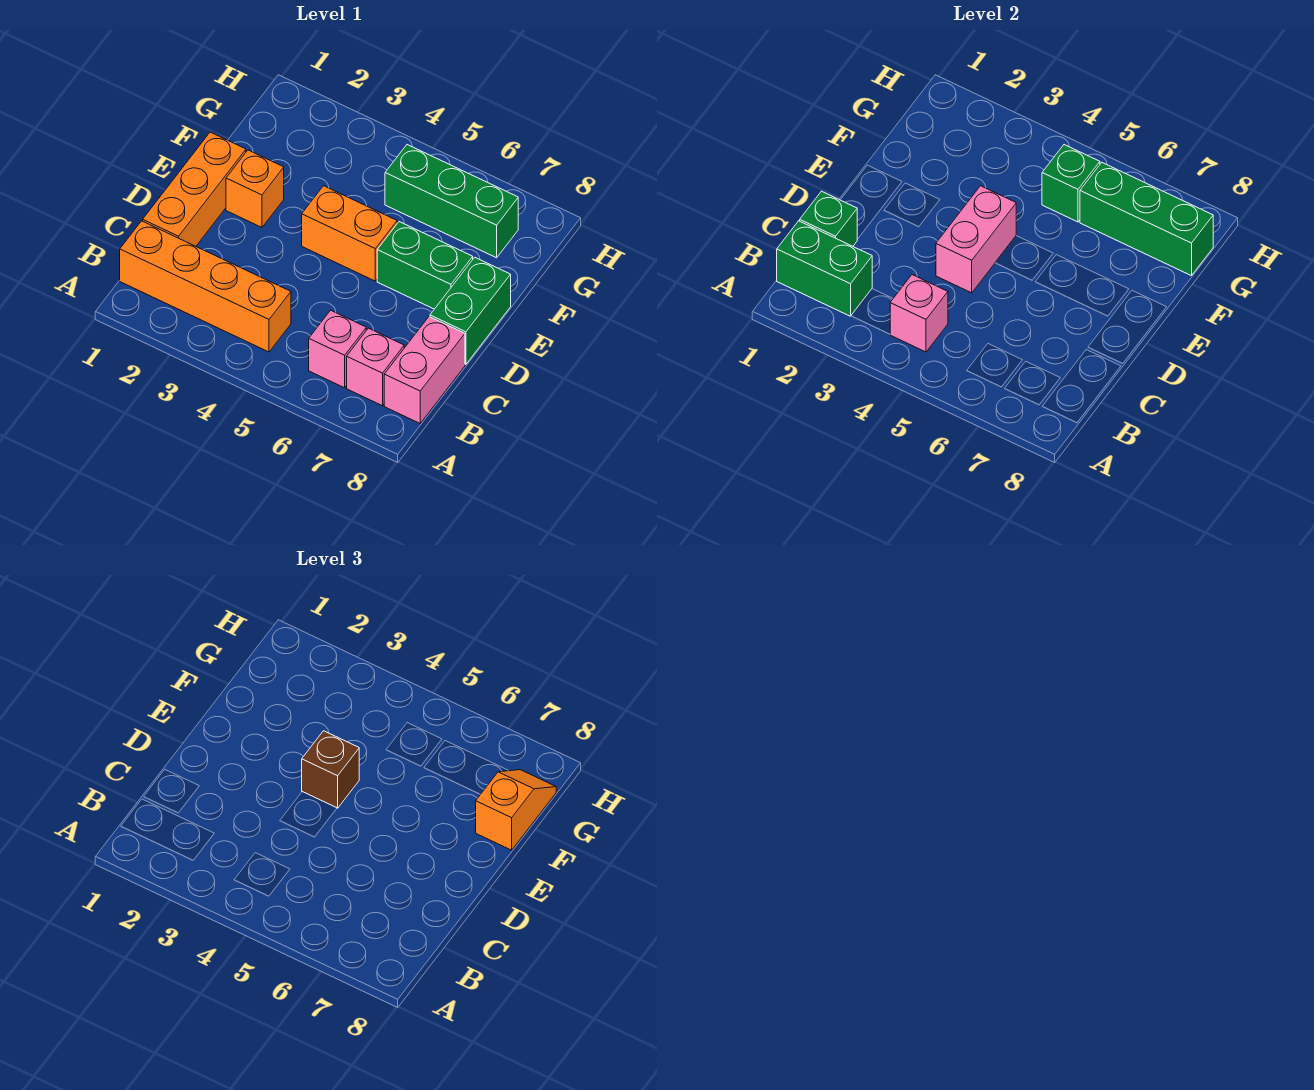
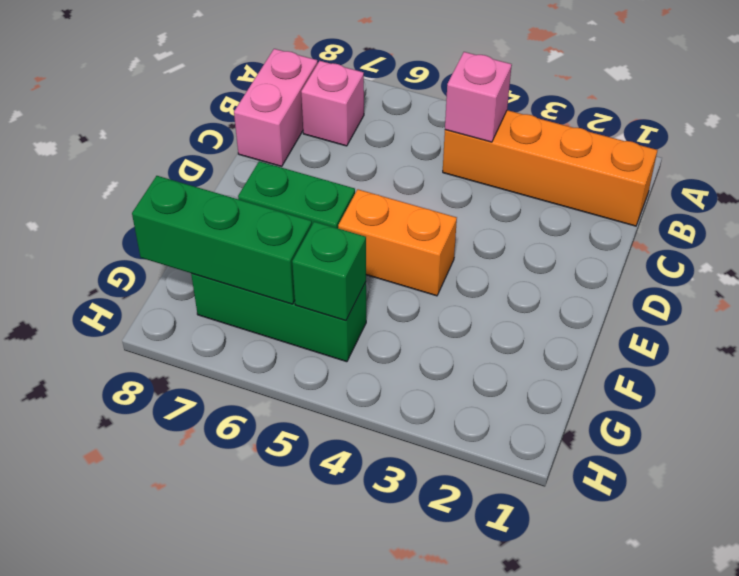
none -> pink brick B6 level 1
none -> orange brick C1:E1 level 1
none -> green brick D8:E8 level 1

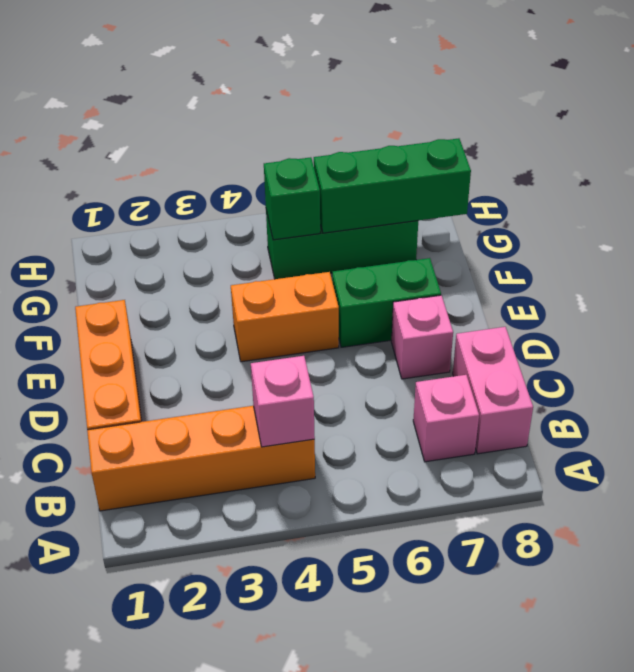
pink brick D7 level 1 -> pink brick B6 level 1
none -> green brick D8:E8 level 1
none -> orange brick E2 level 1
none -> green brick B1:B2 level 2

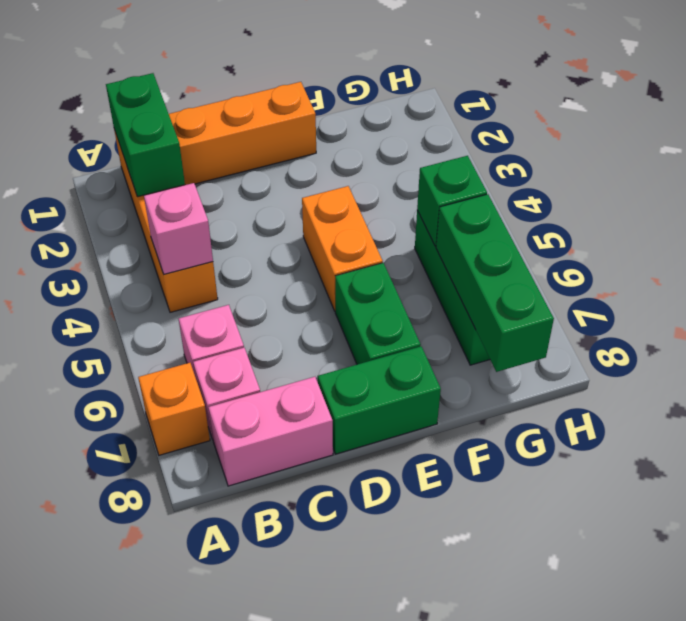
orange brick A7 level 1 -> orange brick E2 level 1
none -> green brick C1 level 2
none -> pink brick D4:E4 level 2
none -> brown brick E4 level 3

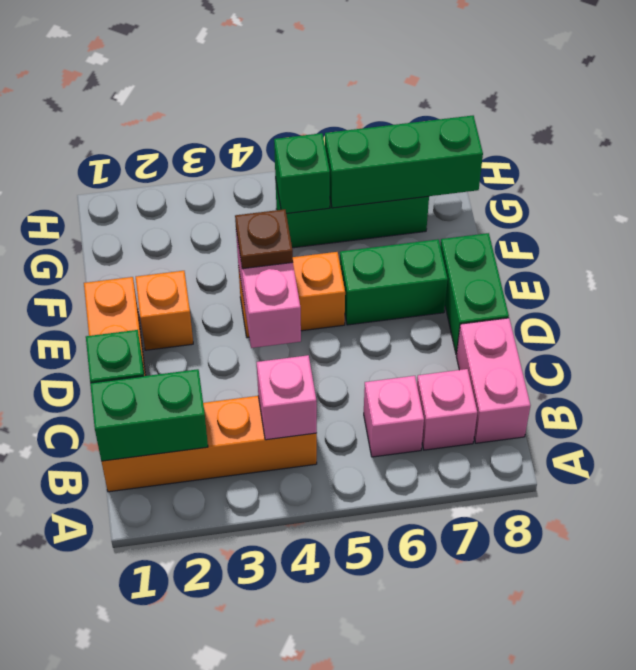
brown plate E4 level 3 -> brown brick E4 level 3
none -> orange slope F8:G8 level 3 top F

